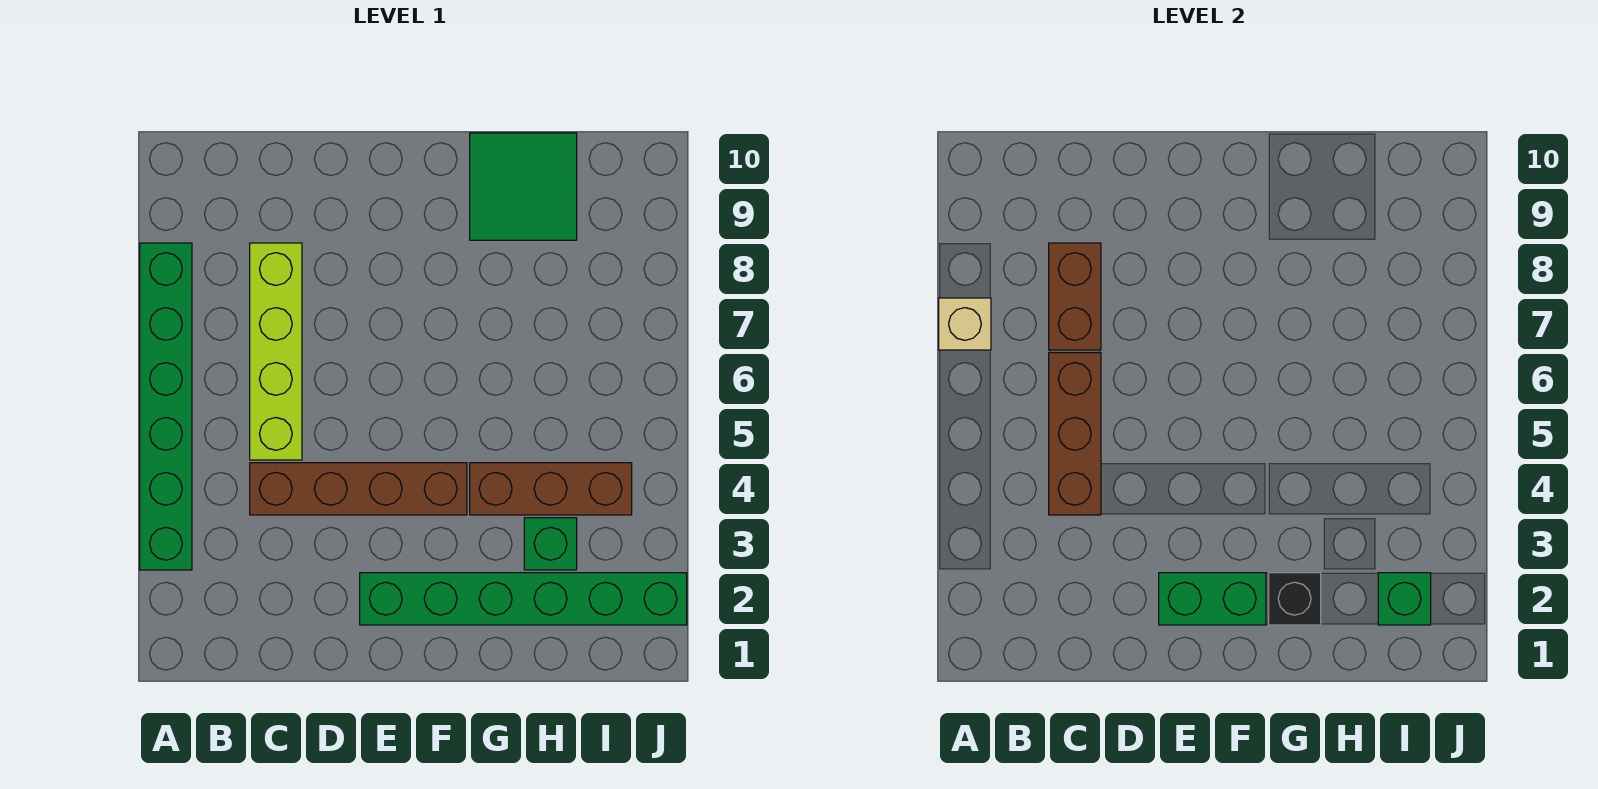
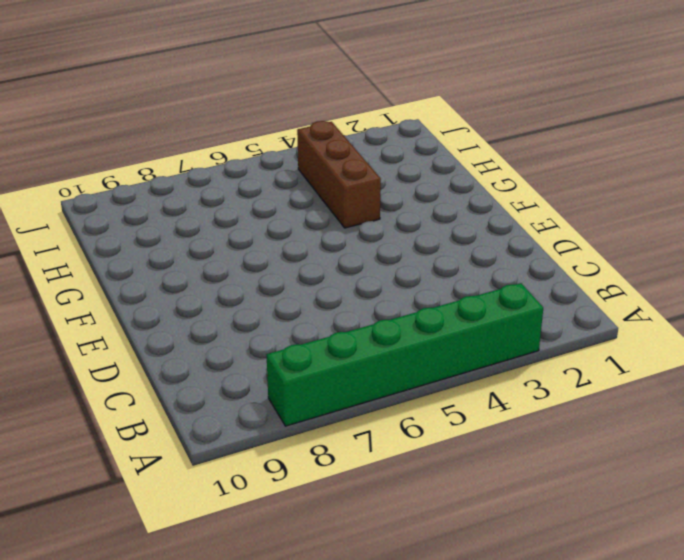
none -> brown brick C4:F4 level 1
none -> lime brick C5:C8 level 1
none -> green brick E2:J2 level 1

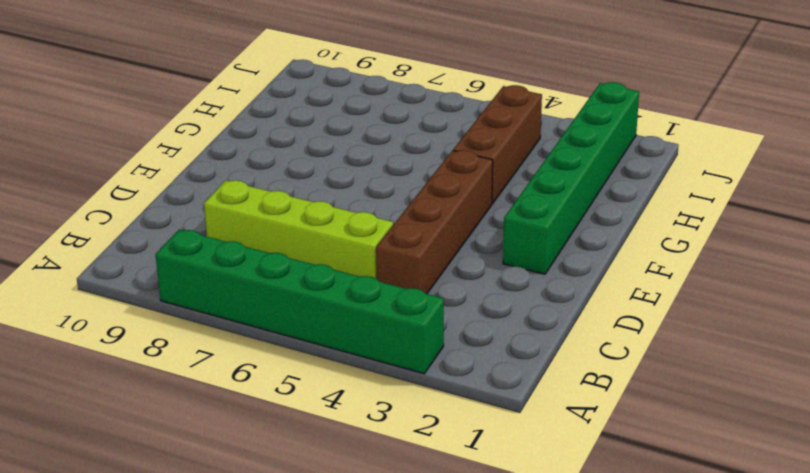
none -> green tile G9:H10 level 1
none -> green brick H3 level 1
none -> tan brick A7 level 2

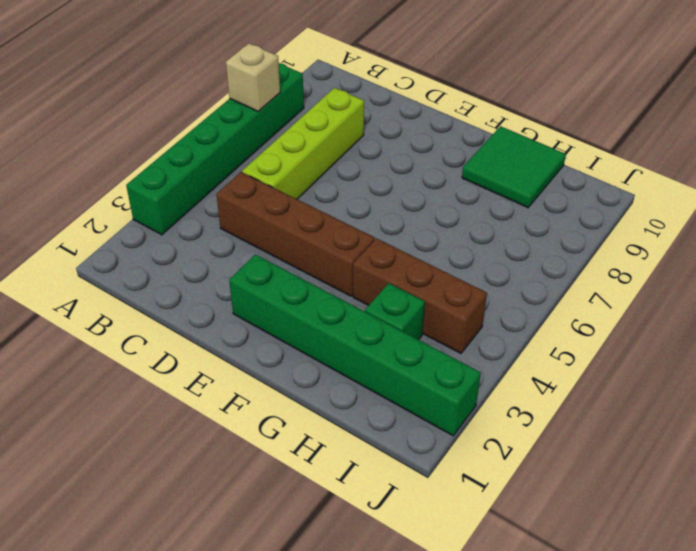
none -> brown brick C4:C6 level 2
none -> brown brick C7:C8 level 2
none -> green brick E2:F2 level 2

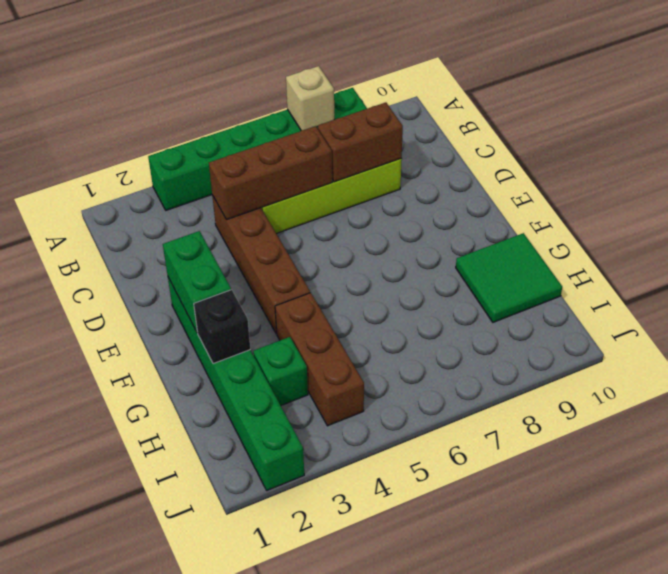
none -> green brick I2 level 2

